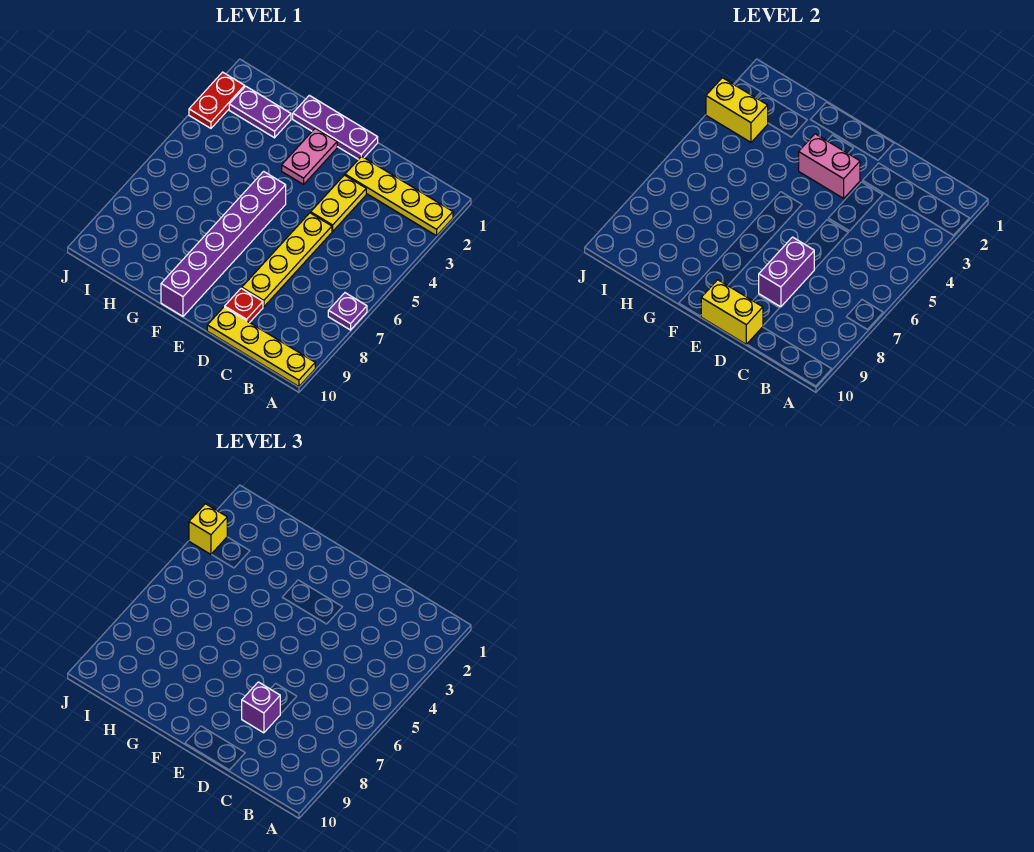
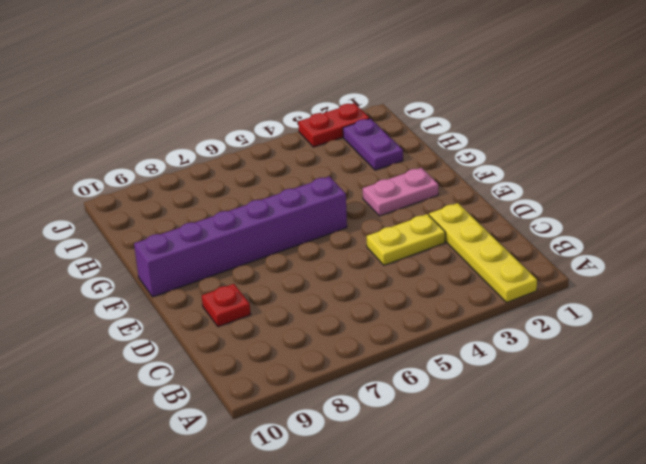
none -> purple plate A7 level 1
none -> yellow plate A10:D10 level 1
none -> yellow plate D5:D8 level 1

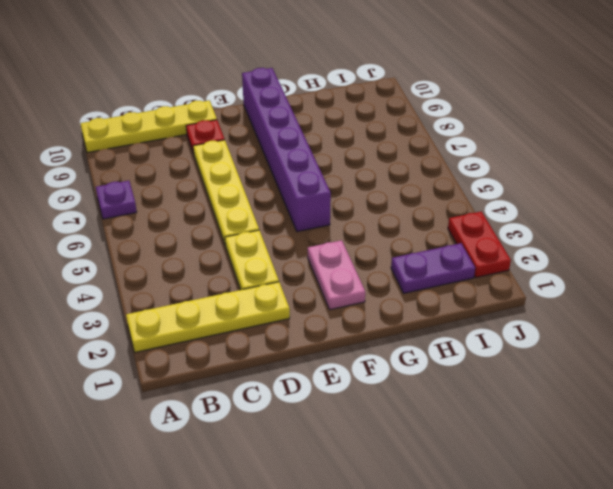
none -> purple plate E1:G1 level 1
none -> purple brick D7:D8 level 2
none -> yellow brick D10:E10 level 2

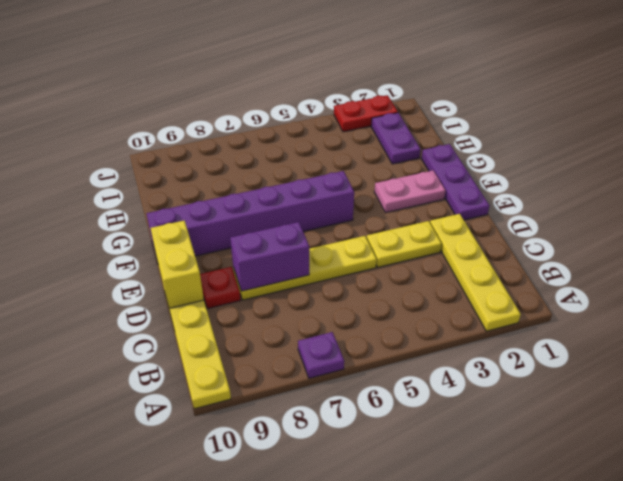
none -> pink brick E3:F3 level 2
none -> yellow brick I3:J3 level 2
none -> purple brick D8 level 3

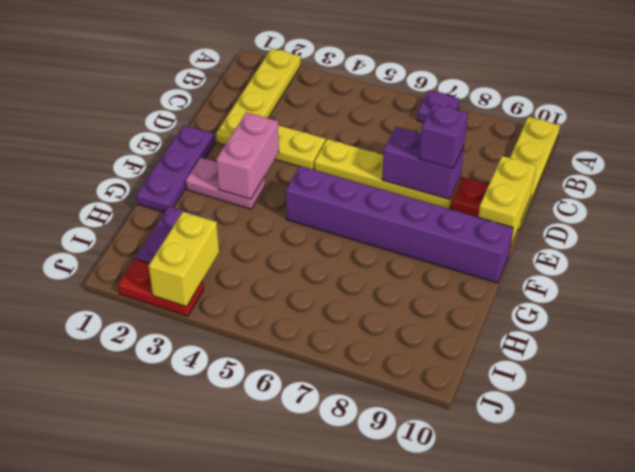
none -> yellow brick J3 level 3

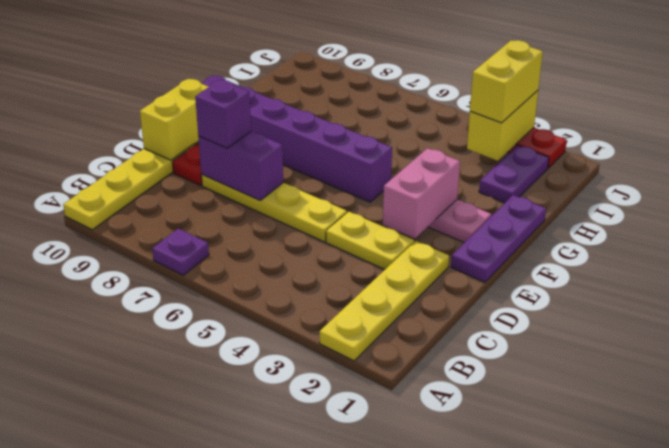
yellow brick I3:J3 level 3 -> yellow brick J3 level 3

